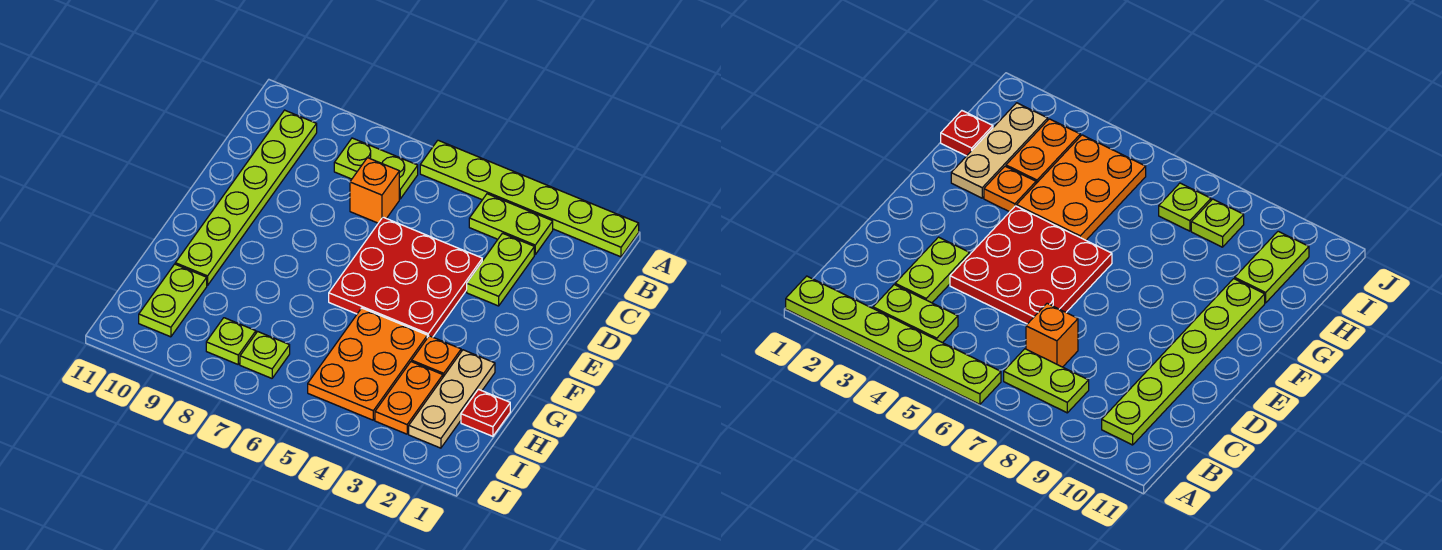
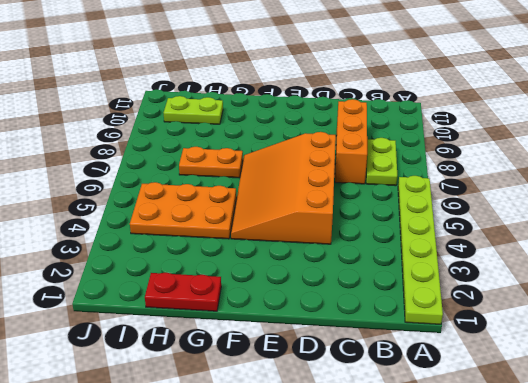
orange brick C7:C9 level 1 -> orange brick C7 level 1
orange slope D4:F7 level 1 top D -> red plate D4:F6 level 1
red plate G1:H1 level 1 -> red plate H1 level 1
orange plate G7:H7 level 1 -> orange plate H3:I3 level 1
none -> lime plate B3:B4 level 1
none -> lime plate B10:G10 level 1
none -> lime plate C3:D3 level 1

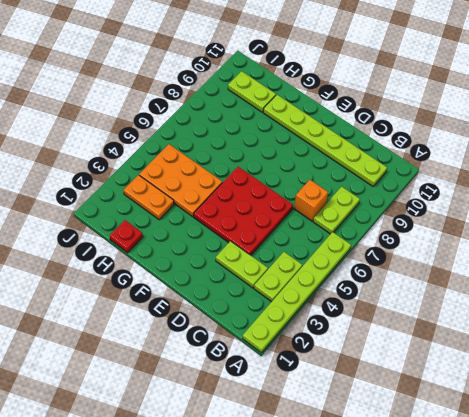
none -> tan plate G2:I2 level 1
none -> orange plate G3 level 1
none -> lime plate I7 level 1

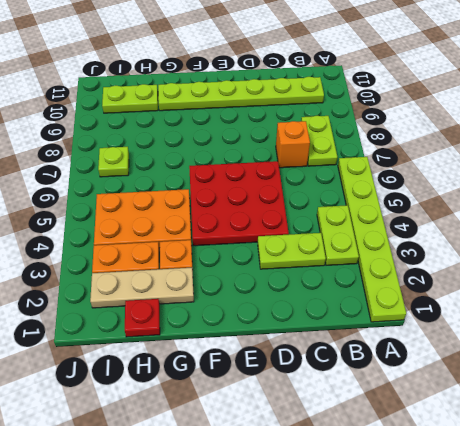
none -> lime plate I8 level 1

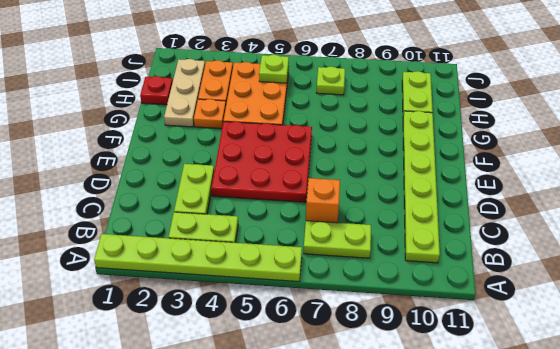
lime plate I5 level 2 -> lime plate I8 level 1

